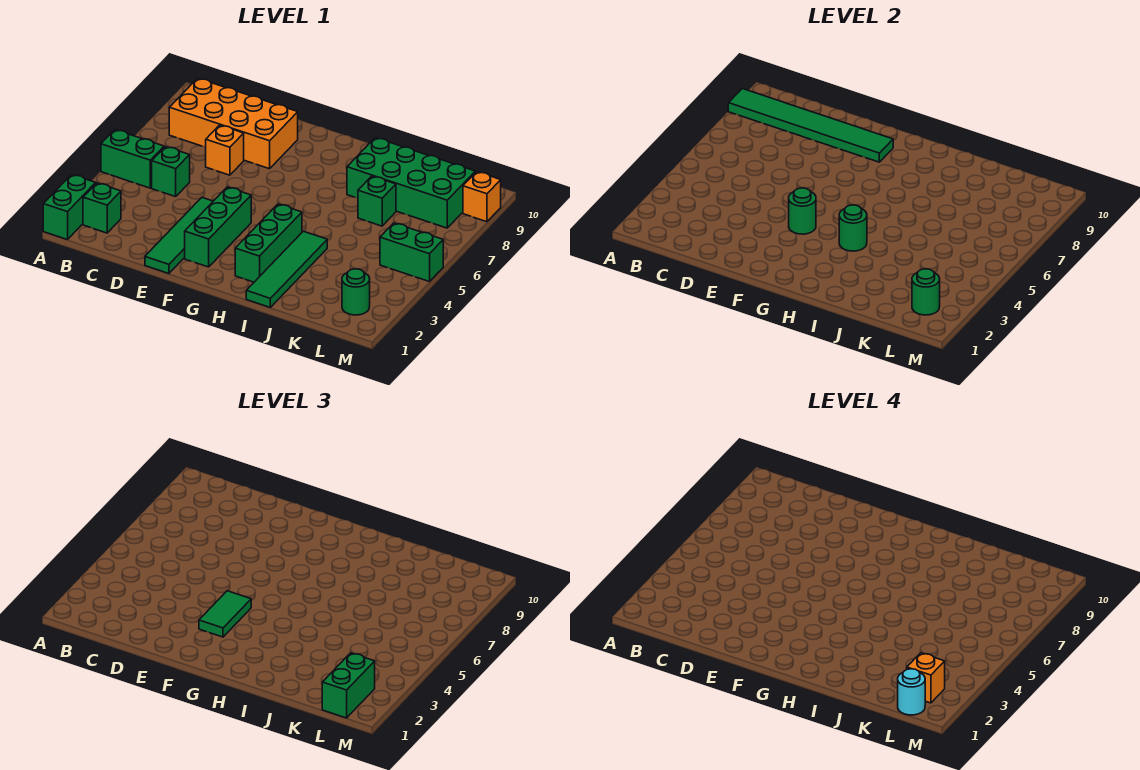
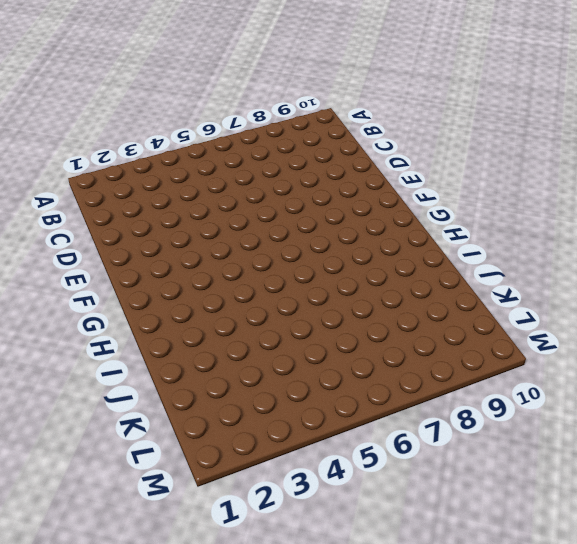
none -> green brick A1:A2 level 1
none -> green brick A5:B5 level 1
none -> green brick B2 level 1

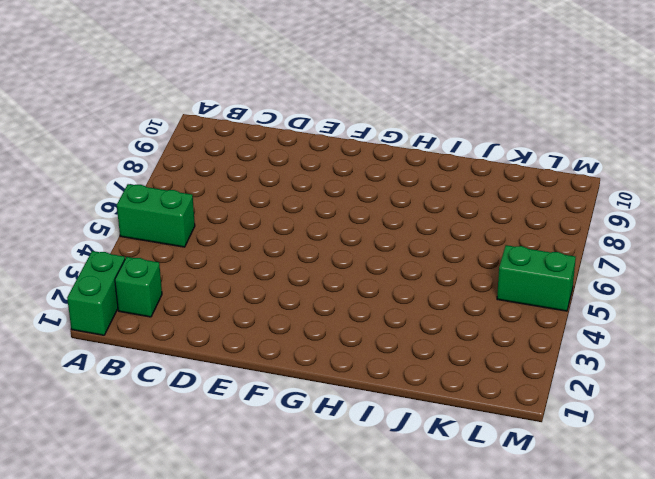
none -> orange brick B8:E9 level 1
none -> green brick C5 level 1
none -> orange brick D7 level 1

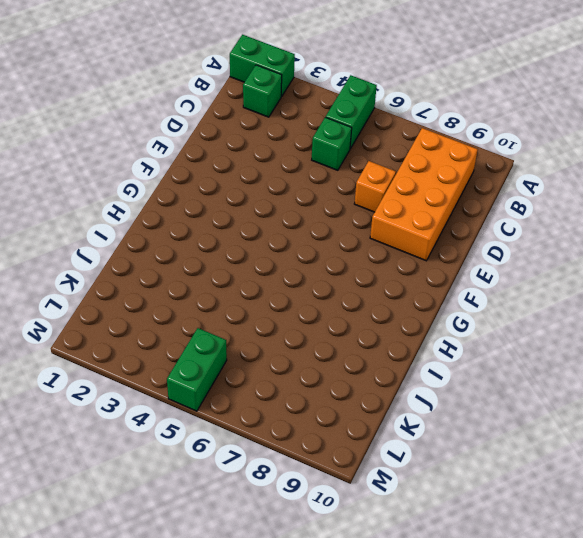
none -> green tile E1:E4 level 1
none -> green brick F2:F4 level 1
none -> green brick H2:H4 level 1

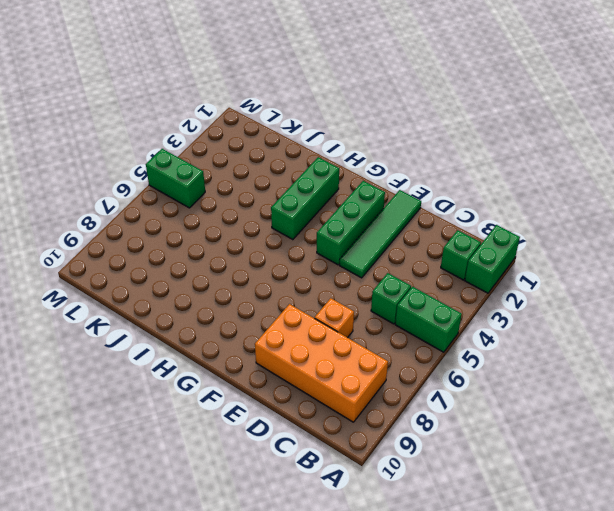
none -> green tile I1:I4 level 1
none -> green brick I8:L9 level 1
none -> green brick J7 level 1

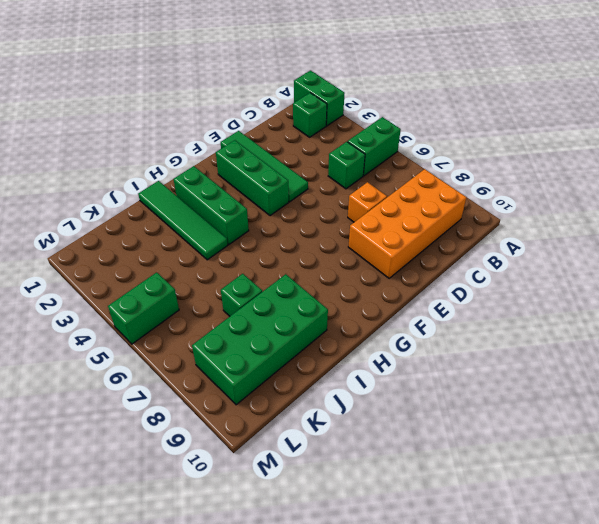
none -> green round brick L2 level 1
none -> orange brick M9 level 1
none -> green tile A9:F9 level 2

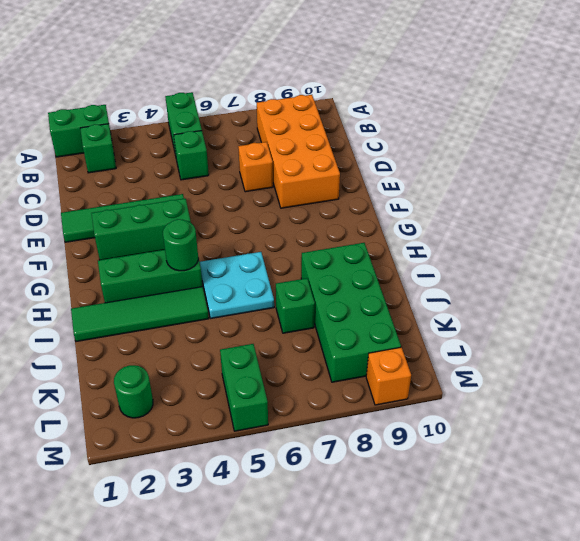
cyan plate H5:I6 level 1 -> none
none -> green tile A9:F9 level 2
none -> green round brick F4 level 2
none -> green round brick L2 level 2

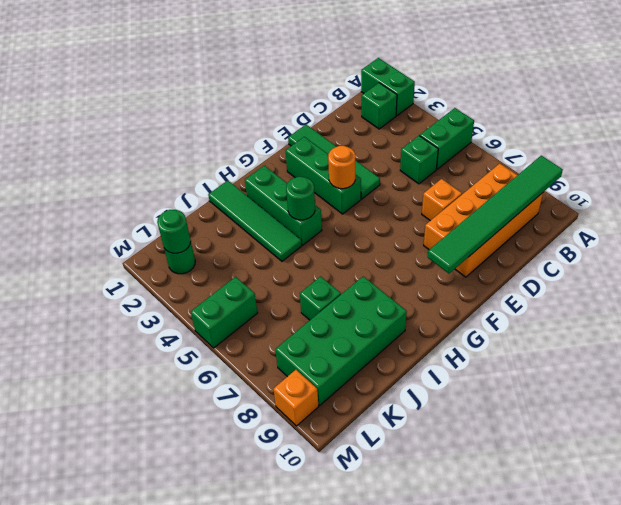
orange round brick F4 level 2 -> green round brick F4 level 2
none -> green tile F3:F4 level 3
none -> green brick L1:L2 level 3
none -> cyan round brick L1 level 4

